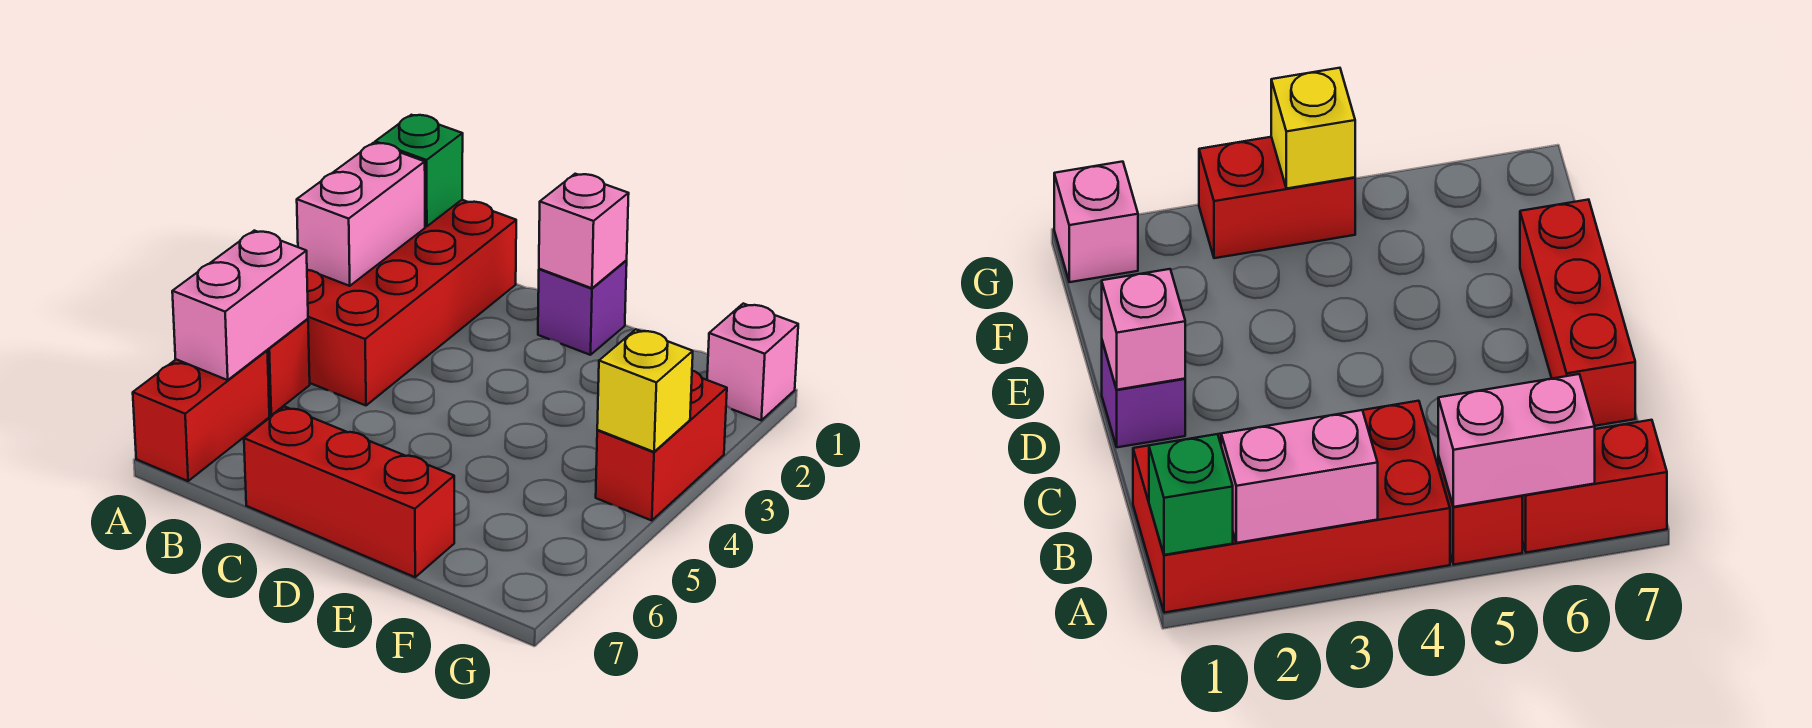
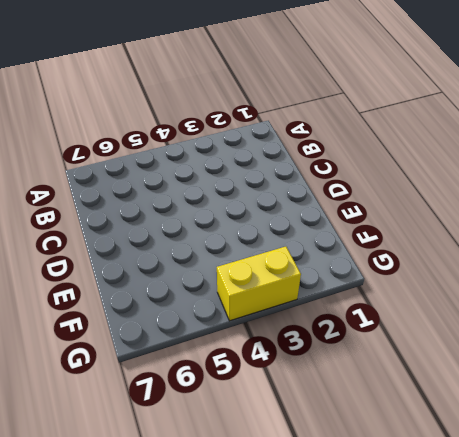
yellow brick G3:G4 level 1 -> red brick G3:G4 level 1
none -> red brick A1:B4 level 1
none -> red brick A5 level 1
none -> red brick A6:A7 level 1

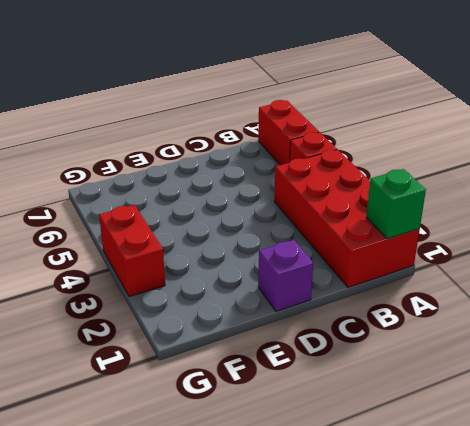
none -> red brick C7:E7 level 1
none -> pink brick G1 level 1
none -> pink brick A2:A3 level 2

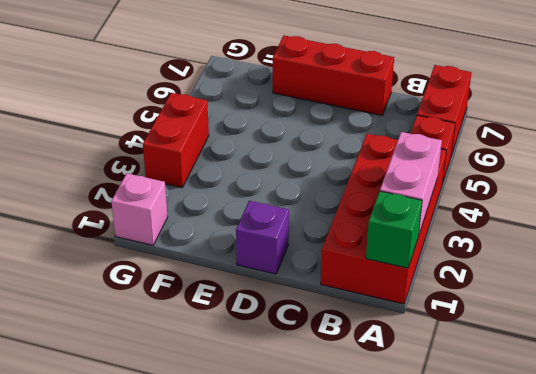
none -> pink brick A5:A6 level 2
none -> pink brick D1 level 2
none -> yellow brick G4 level 2

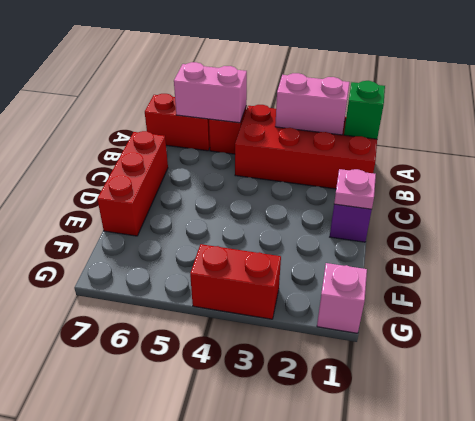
pink plate D1 level 2 -> pink brick D1 level 2
none -> yellow brick G4 level 2

